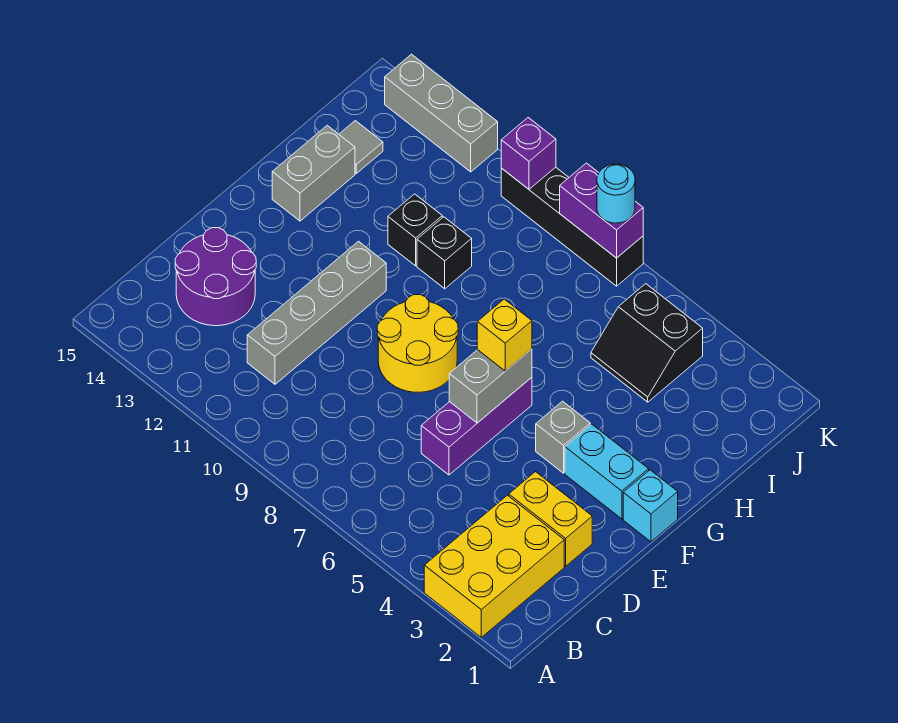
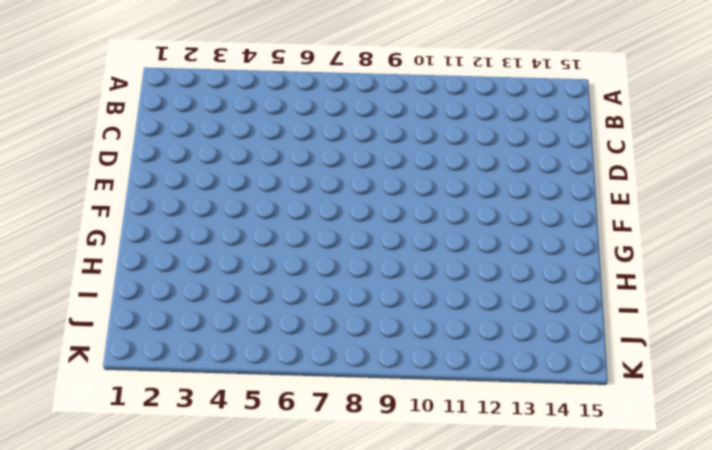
none -> yellow brick A2:C3 level 1
none -> grey brick C11:F11 level 1
none -> purple round brick C13:D14 level 1

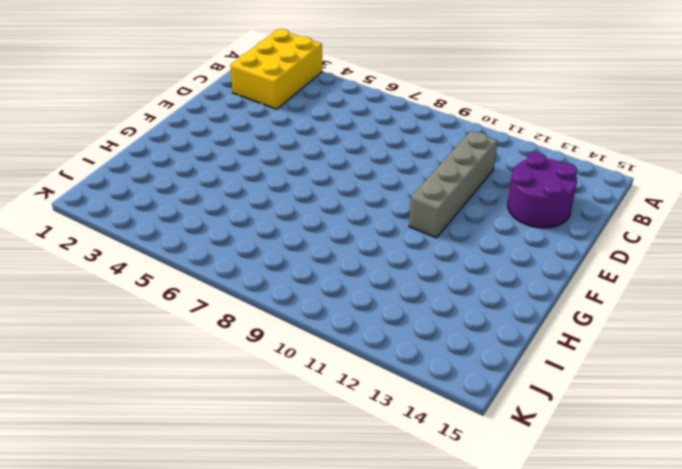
none -> yellow brick D2:D3 level 1
none -> purple brick D6:F6 level 1
none -> yellow round brick E8:F9 level 1

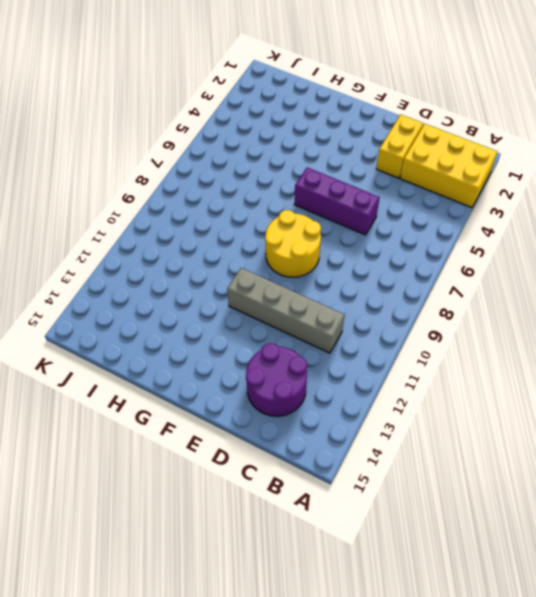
none -> cyan brick F1 level 1
none -> cyan brick F2:F3 level 1
none -> grey brick F4 level 1

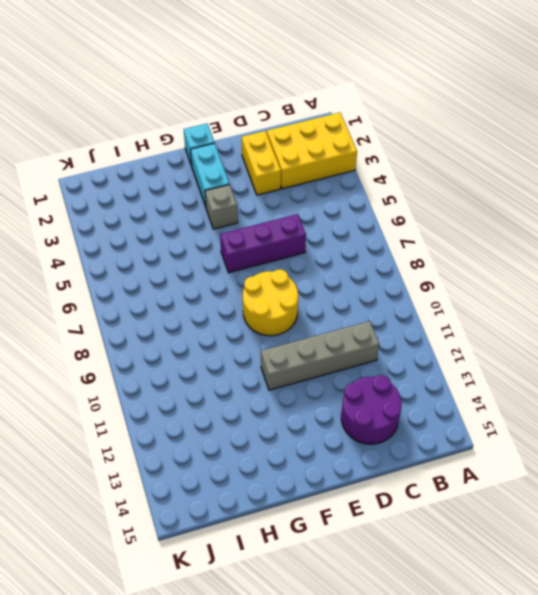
none -> grey brick G14:H14 level 1
none -> black brick H10 level 1
none -> black brick H11 level 1

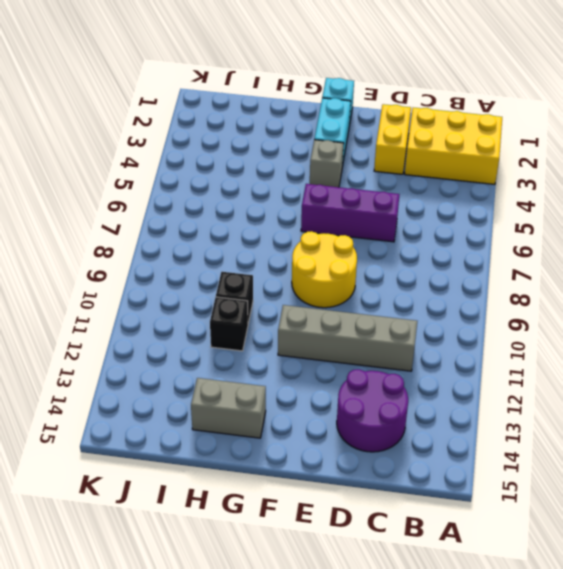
none -> black slope I4:J5 level 1 top J
none -> grey tile I14 level 1
none -> black brick K7:K10 level 1

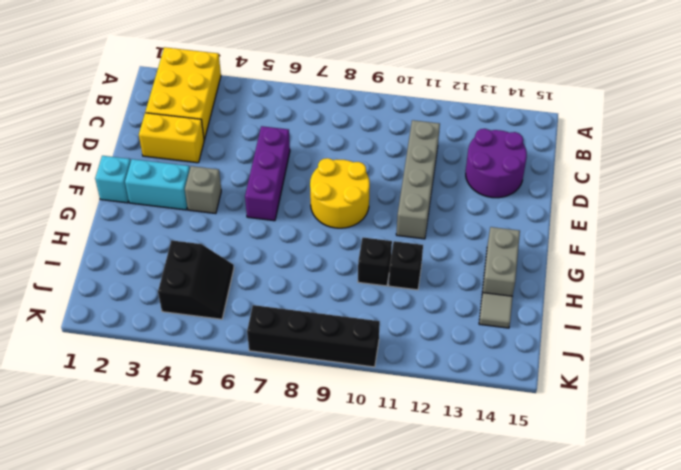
black slope I4:J5 level 1 top 4 -> black slope I4:J5 level 1 top J
none -> grey brick K12:K14 level 1
none -> grey brick E6:F6 level 2
none -> purple brick K7:K8 level 2

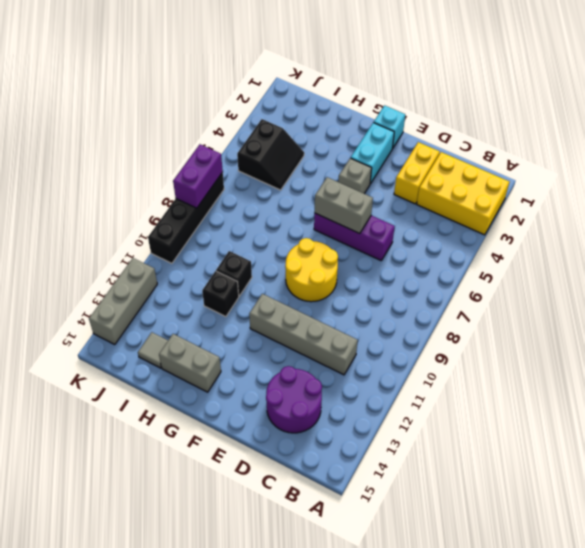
none -> purple brick K10 level 2
none -> yellow brick F6 level 3
none -> cyan round brick K7 level 3

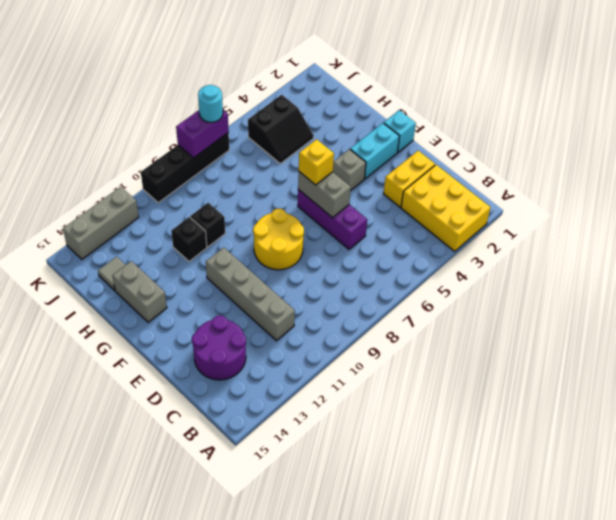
none -> purple brick K10 level 2

